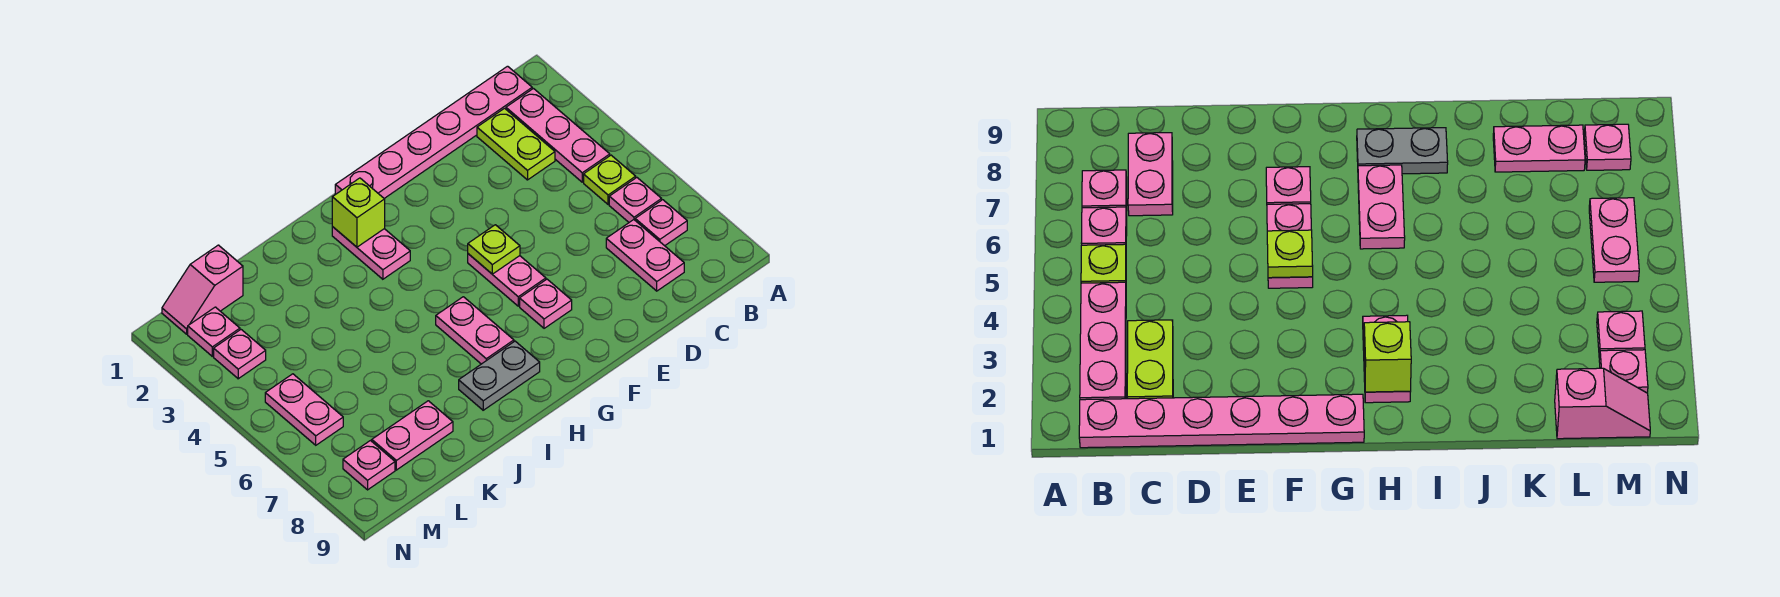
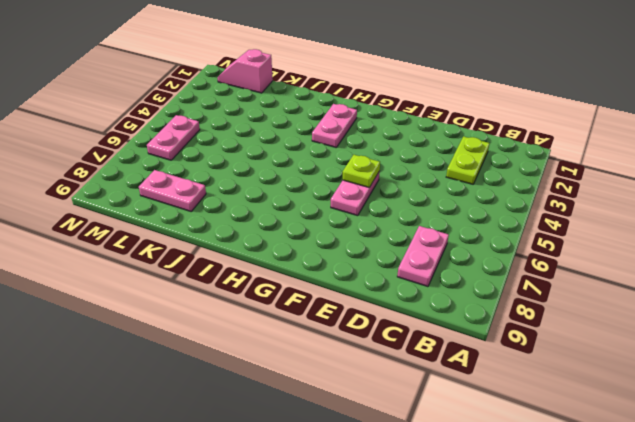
none -> pink plate B1:G1 level 1
none -> pink plate B2:B4 level 1
none -> lime plate B5 level 1

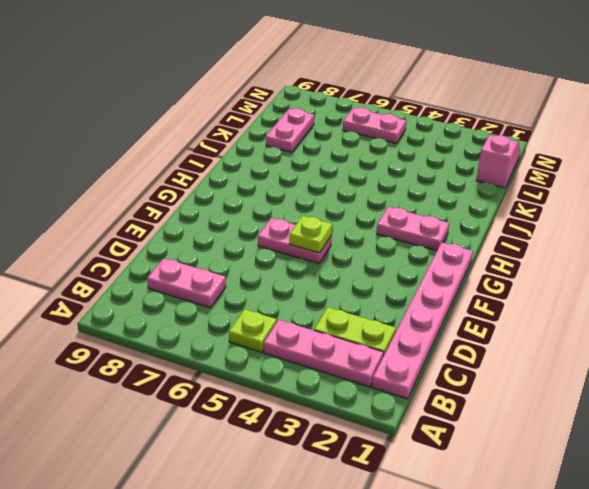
none -> pink plate B6 level 1
none -> pink plate B7 level 1
none -> pink plate F7 level 1

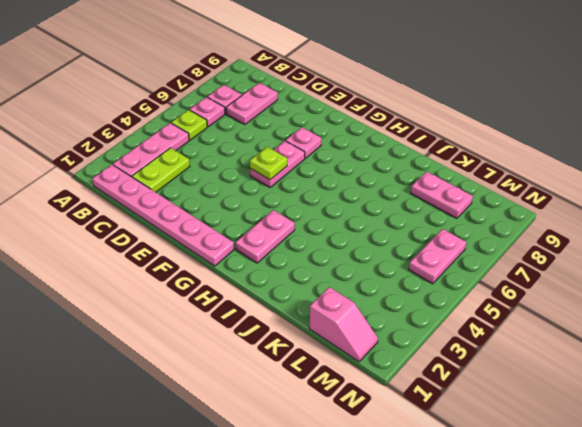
none -> pink plate H6:H7 level 1
none -> grey plate H8:I8 level 1
none -> pink plate M2 level 1

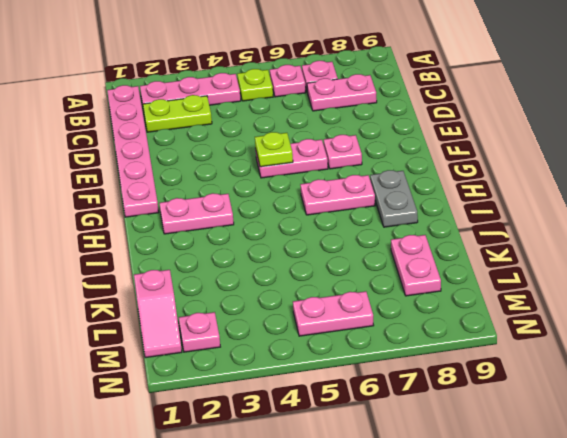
none -> pink plate M3 level 1
none -> pink plate M8 level 1
none -> lime brick H2 level 2

